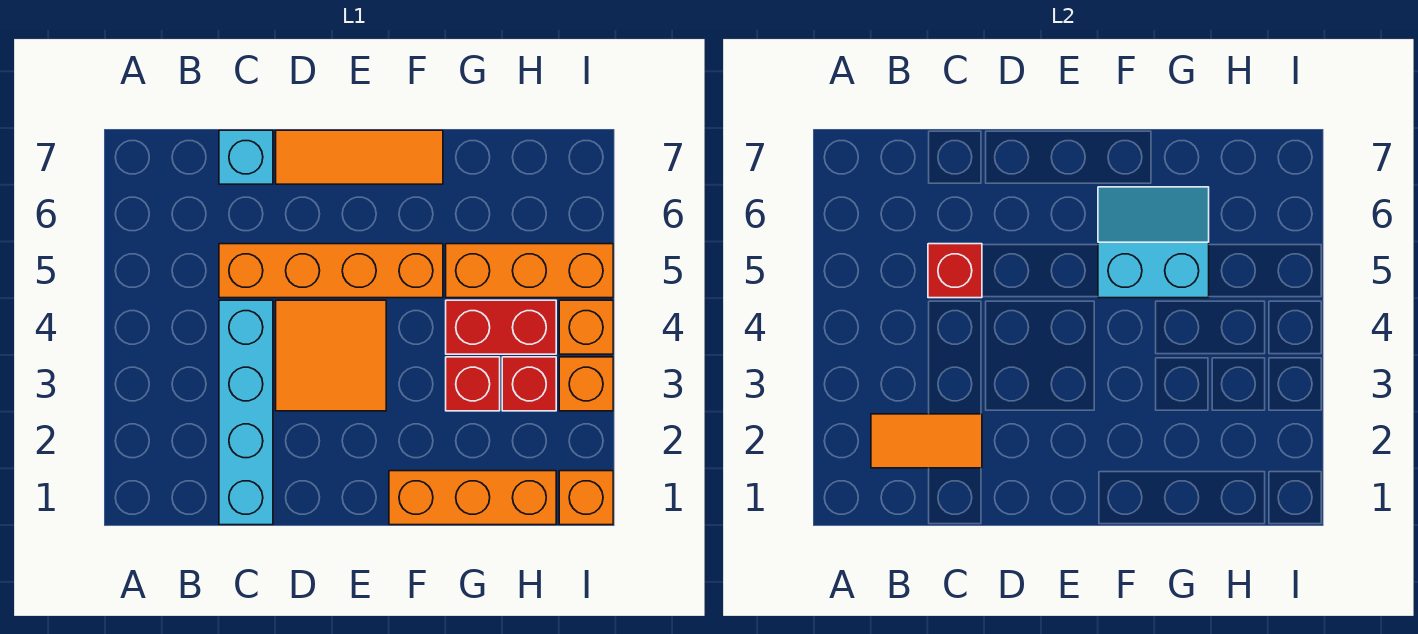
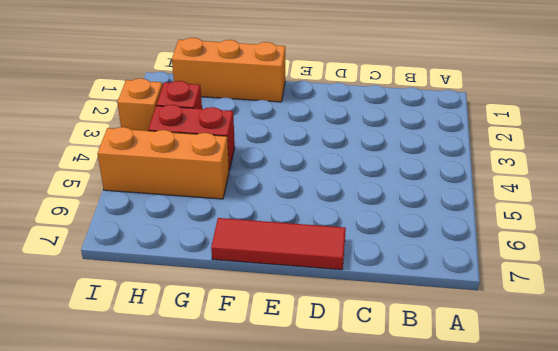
red tile D7:F7 level 1 -> orange tile D7:F7 level 1
none -> cyan brick C1:C4 level 1
none -> orange brick C5:F5 level 1
none -> cyan brick C7 level 1

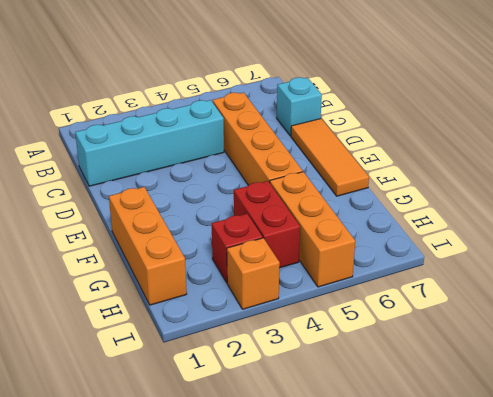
none -> orange tile D3:E4 level 1
none -> red brick G3 level 1
none -> orange brick I1 level 1

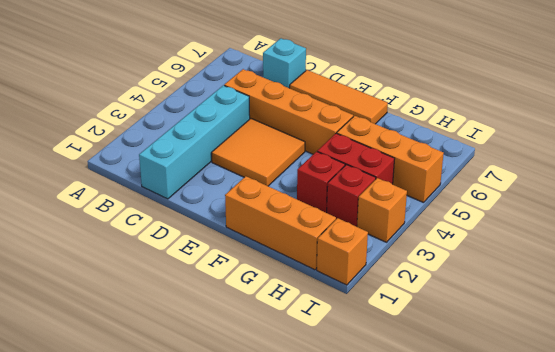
none -> orange brick I4 level 1
none -> orange tile B2:C2 level 2
none -> red brick C5 level 2

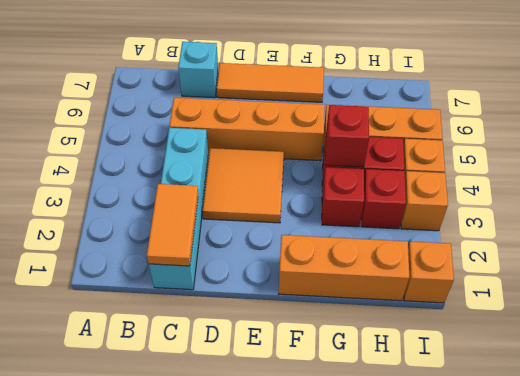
orange tile C1:C2 level 2 -> orange tile B2:C2 level 2
red brick G4 level 2 -> red brick C5 level 2
none -> cyan slope F5:G6 level 2 top 5

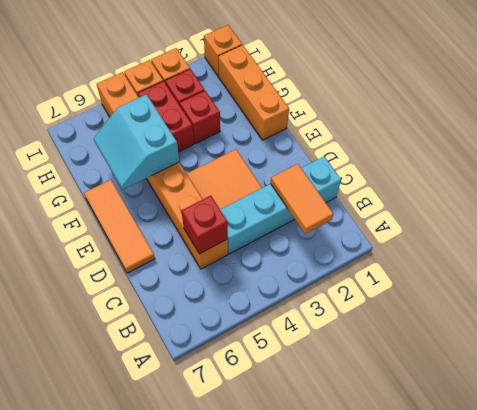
none -> cyan brick C7 level 1

